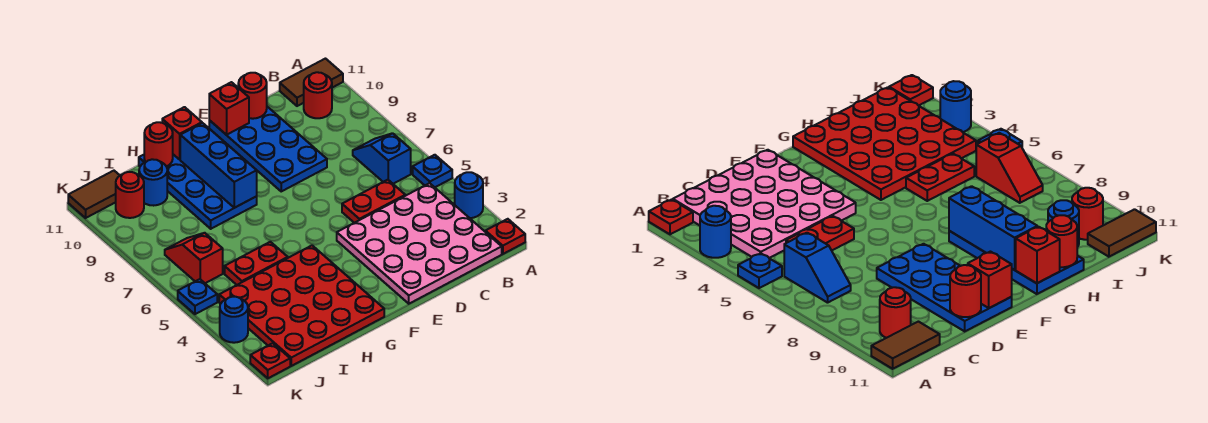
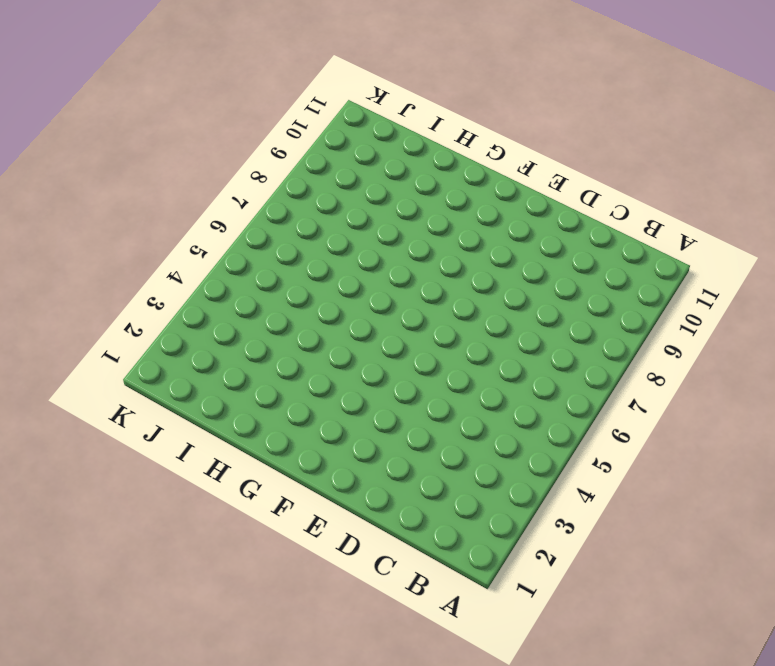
none -> red plate A1 level 1
none -> blue round brick A3 level 1
none -> blue plate A5 level 1

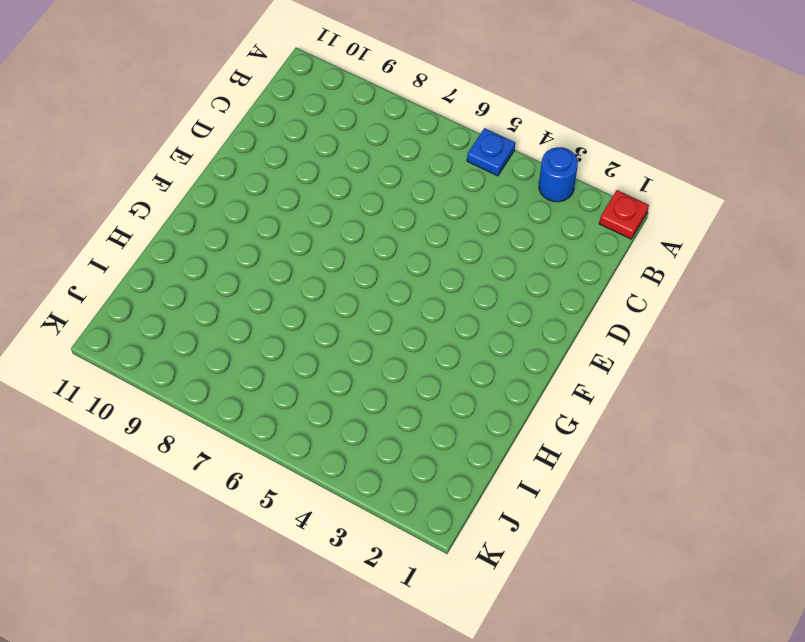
none -> brown tile A11:B11 level 1
none -> pink plate B1:E4 level 1
none -> blue slope B6:B7 level 1 top 6

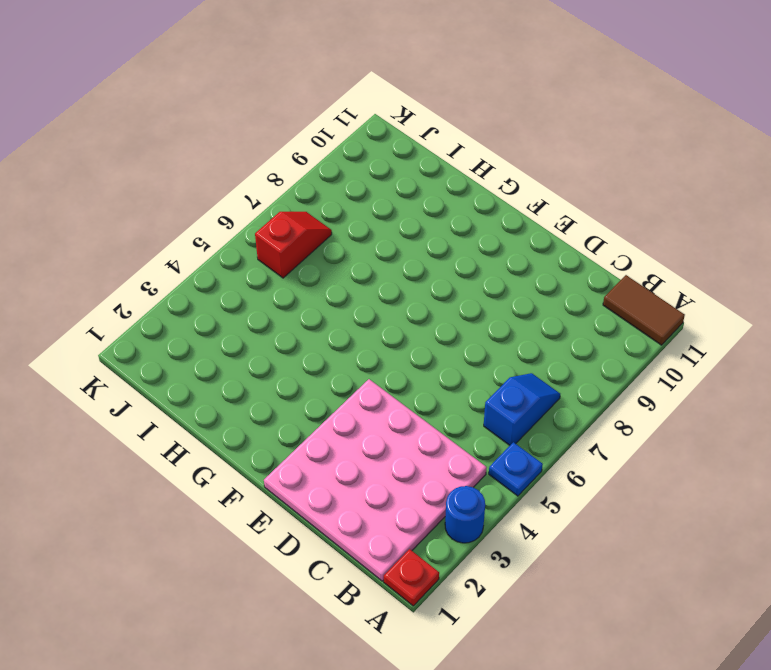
none -> red round brick B10 level 1
none -> red plate C5:D5 level 1
none -> blue plate D8:E11 level 1

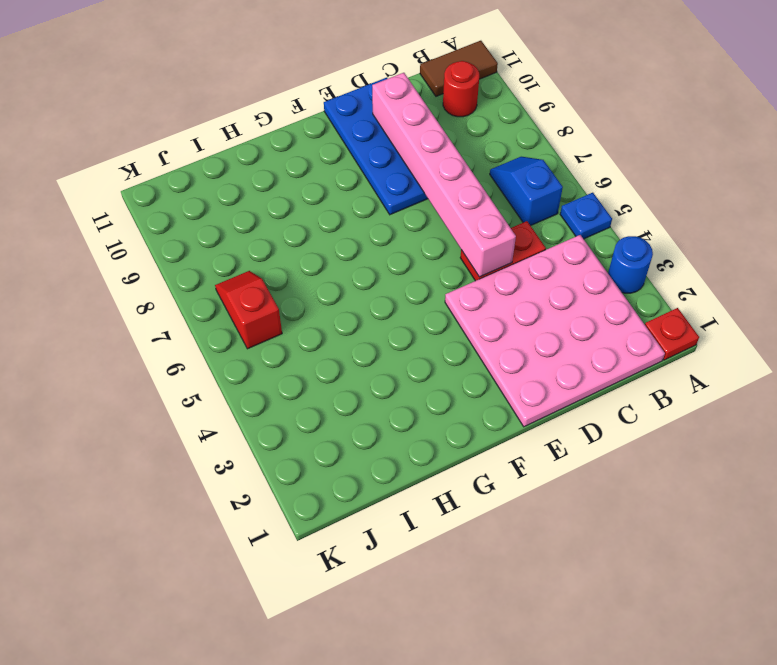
pink brick D5:D10 level 2 -> none
none -> red plate G1:J4 level 1
none -> blue plate G8:H11 level 1
none -> red plate H5:I5 level 1

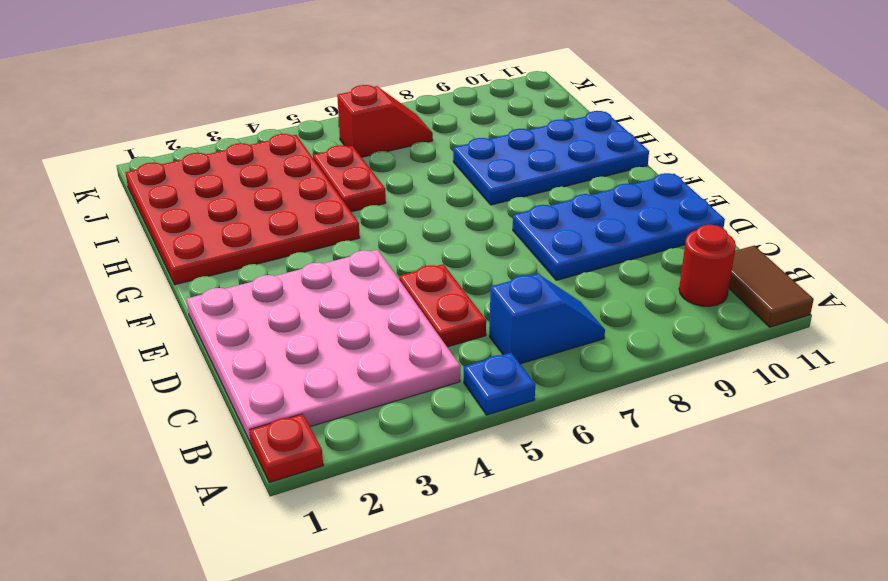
none -> blue round brick A3 level 1
none -> blue round brick I10 level 1
none -> red round brick J10 level 1

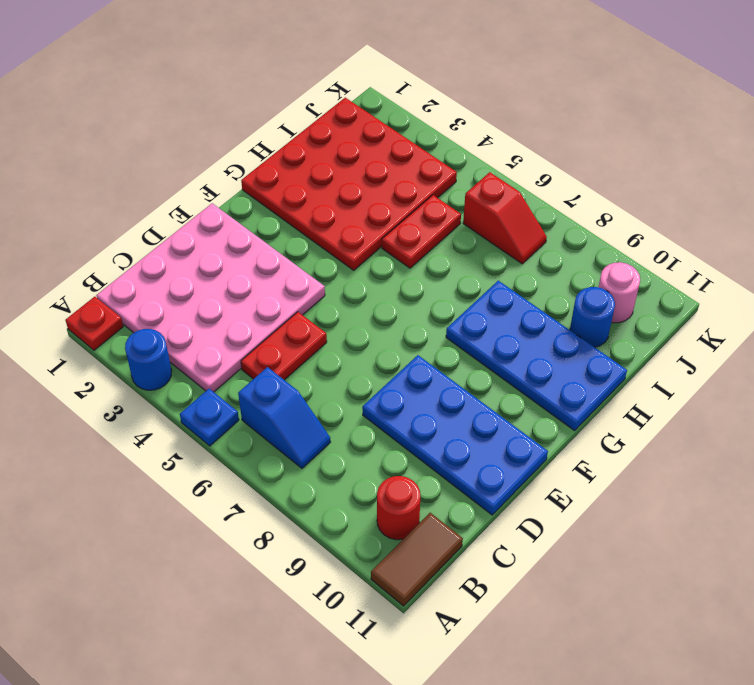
pink round brick J10 level 1 -> red round brick J10 level 1
none -> brown tile J11:K11 level 1
none -> red plate K1 level 1
none -> blue round brick K3 level 1

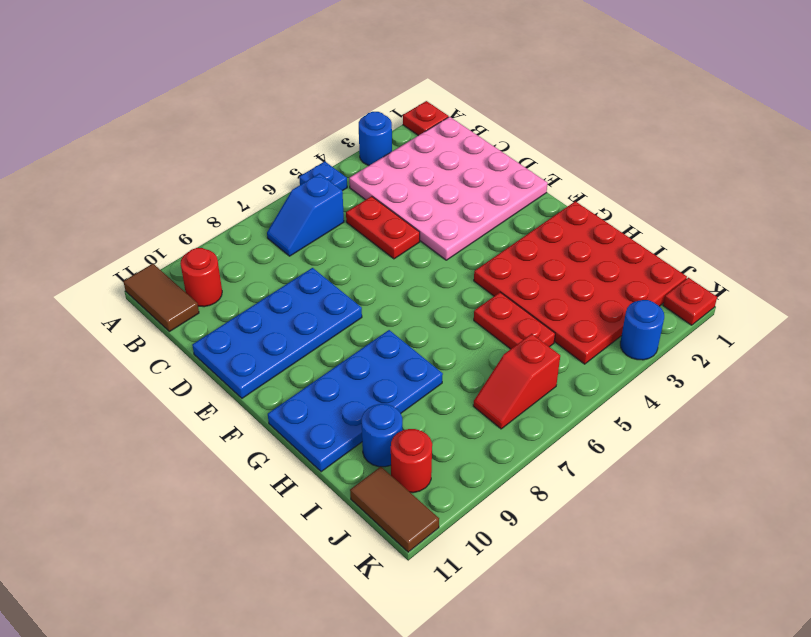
none -> blue plate K5 level 1
none -> red round brick D11 level 2
none -> red brick E11 level 2

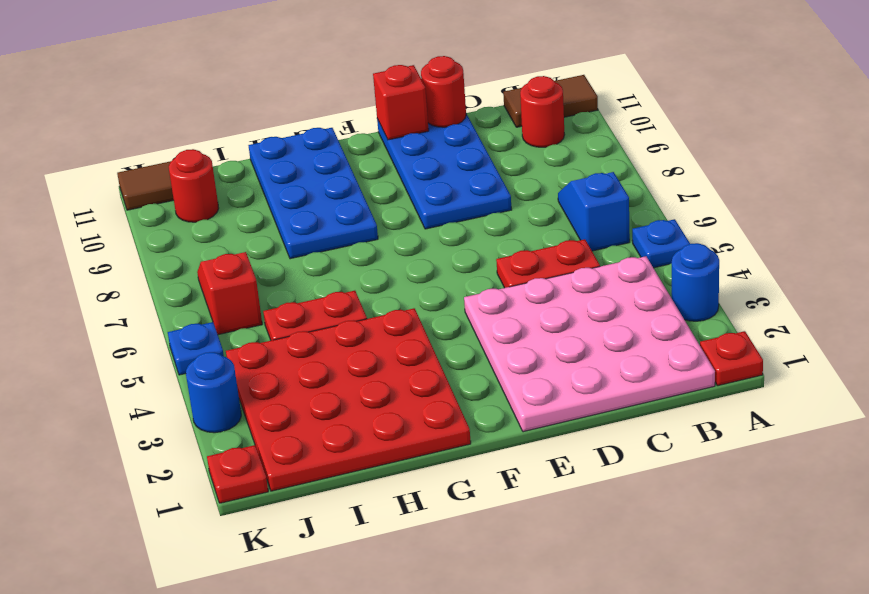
none -> blue round brick I10 level 1
none -> blue brick G8:G10 level 2
none -> red brick G11 level 2

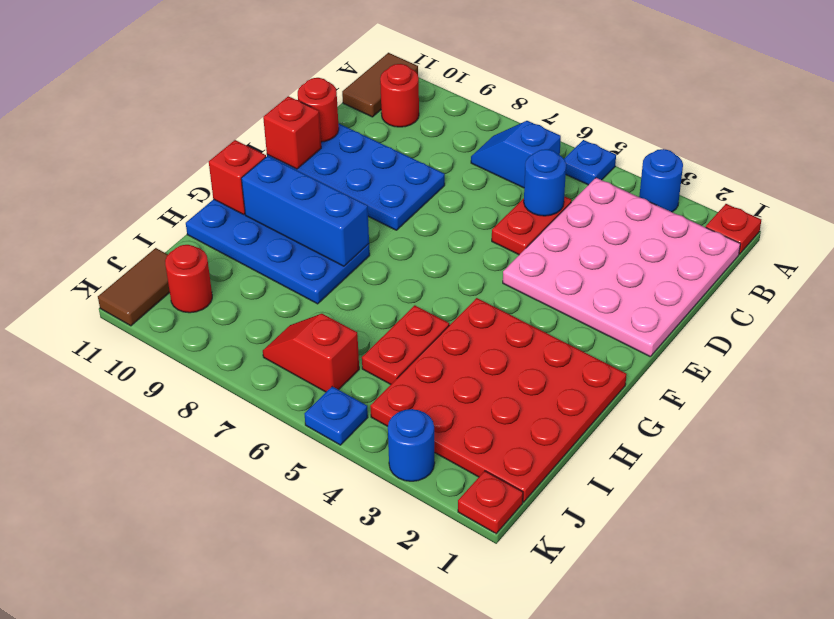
blue round brick C5 level 2 -> blue round brick I10 level 1
none -> red round brick H11 level 2

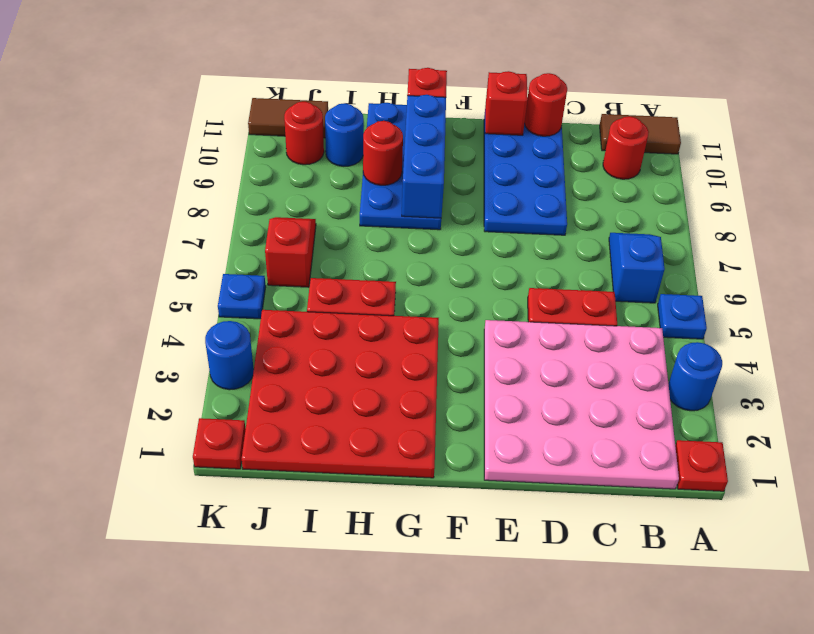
red round brick H9 level 2 -> red round brick H11 level 2

